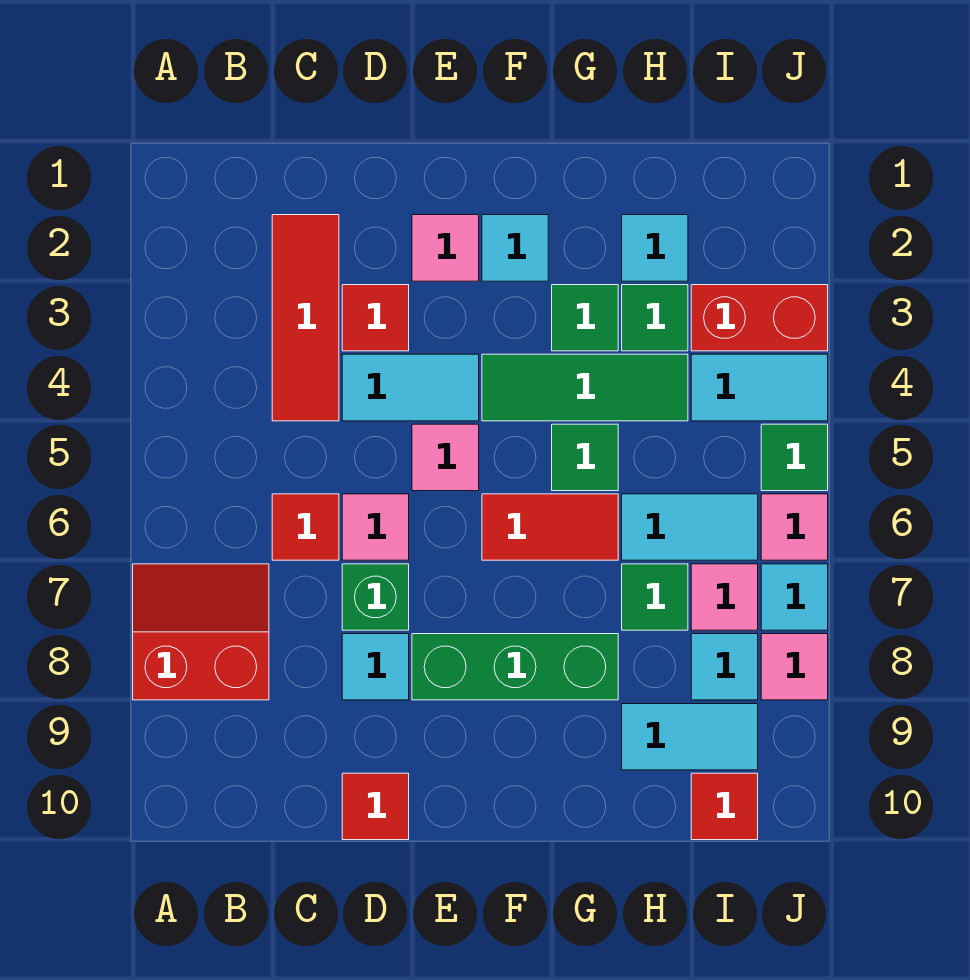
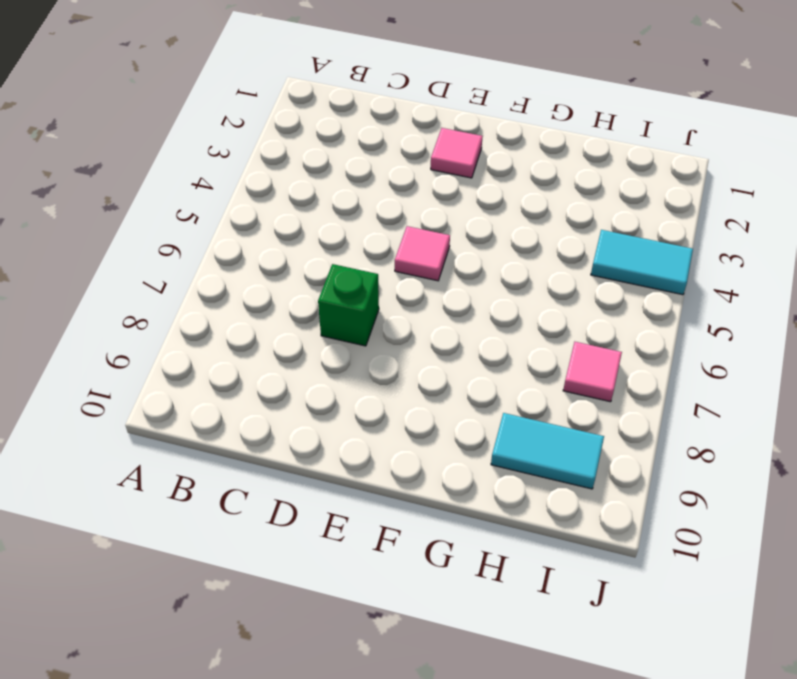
none -> red slope A7:B8 level 1 top 8
none -> red tile C2:C4 level 1
none -> red tile C6 level 1
none -> red tile D3 level 1

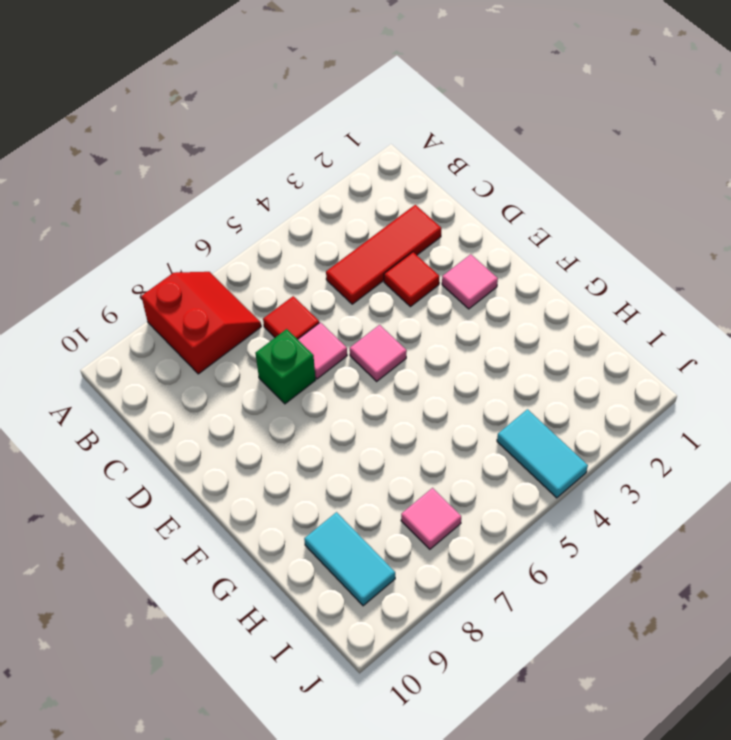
none -> cyan tile D4:E4 level 1
none -> cyan tile D8 level 1
none -> red tile D10 level 1
none -> green brick E8:G8 level 1

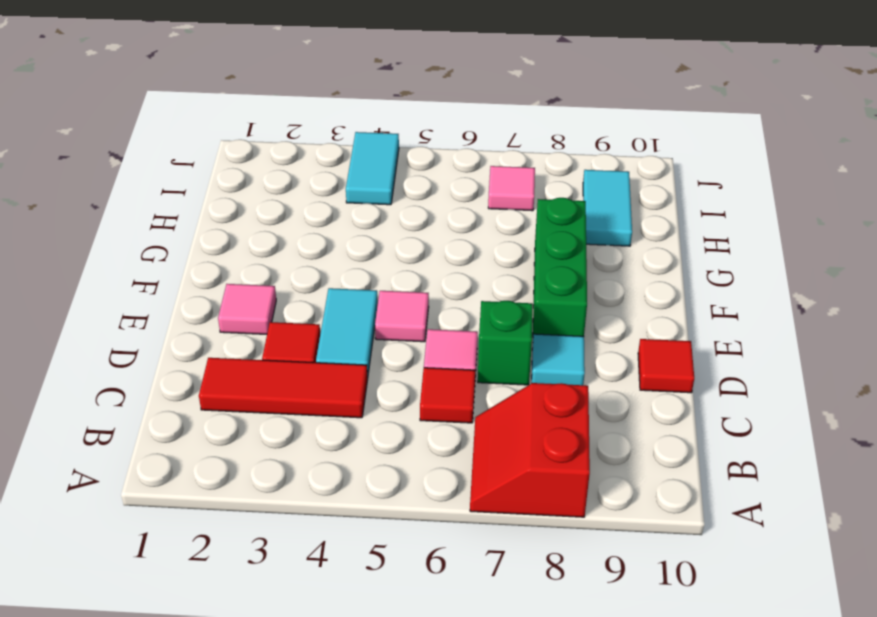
none -> cyan tile F2 level 1
none -> green tile F4:H4 level 1
none -> red tile F6:G6 level 1
none -> green tile G3 level 1

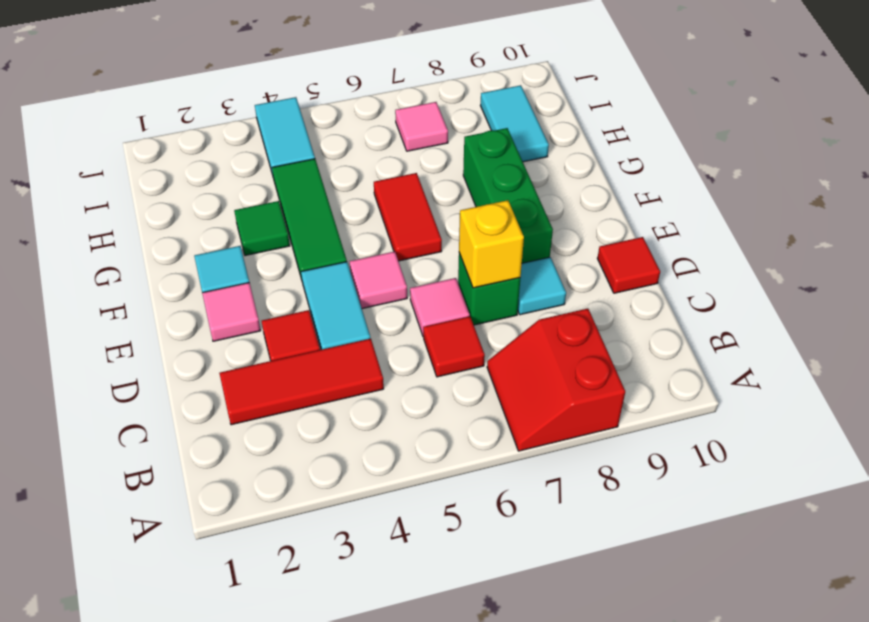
yellow brick D7 level 2 -> none
none -> green tile G5 level 1
none -> cyan tile H2 level 1
none -> green tile H3 level 1
none -> cyan tile H6:I6 level 1

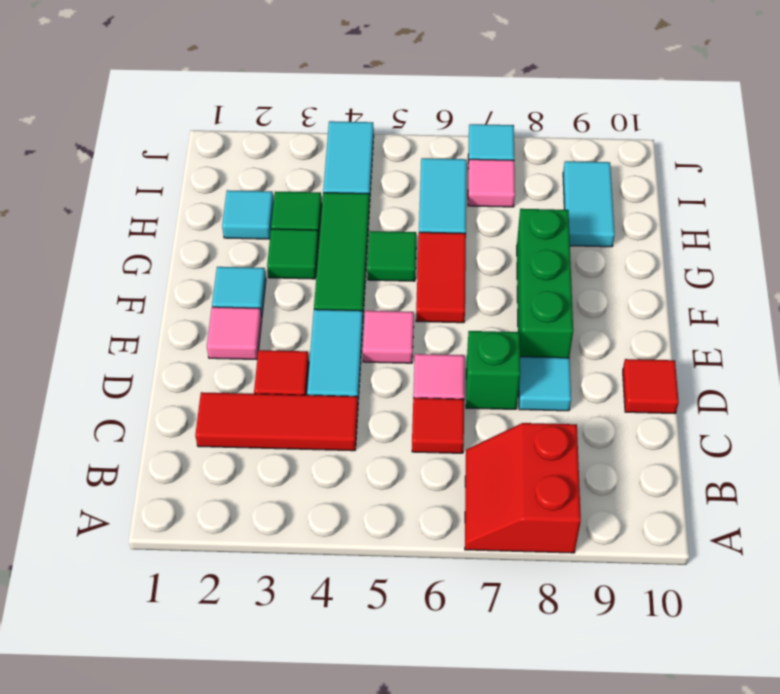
none -> green tile H7 level 1
none -> red brick I3:J3 level 1
none -> cyan tile I8 level 1
none -> red tile I10 level 1

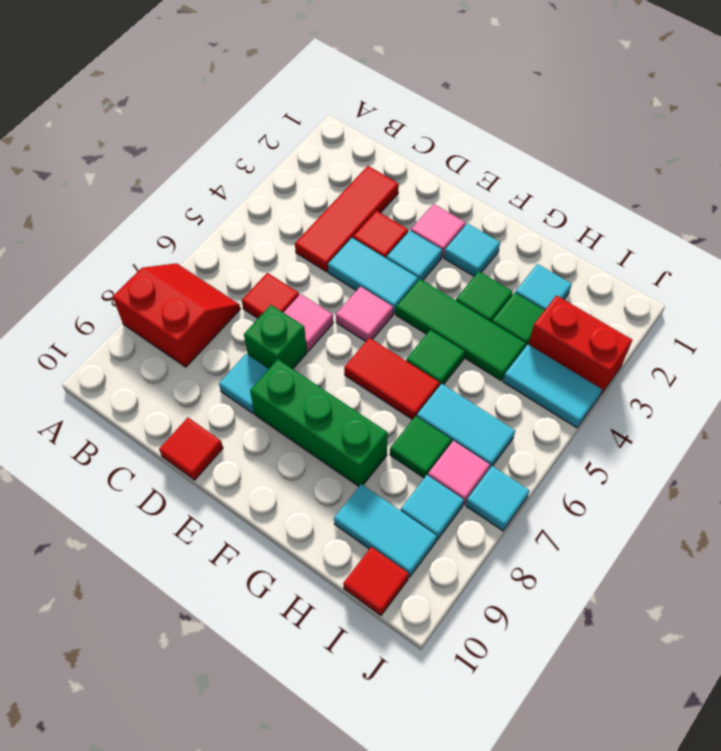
cyan tile E3 level 1 -> none
none -> green tile J5 level 1
none -> pink tile J6 level 1
none -> pink tile J8 level 1

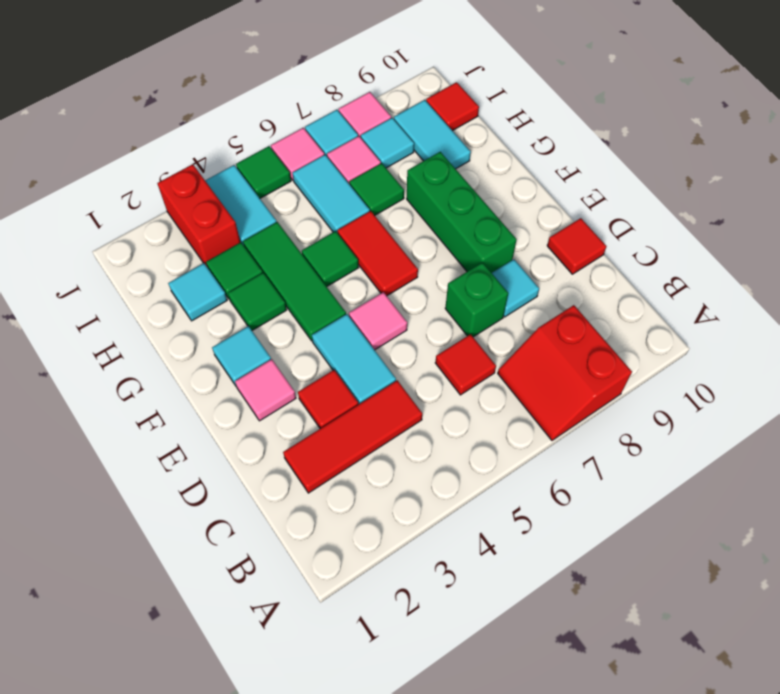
none -> pink tile D6 level 1

